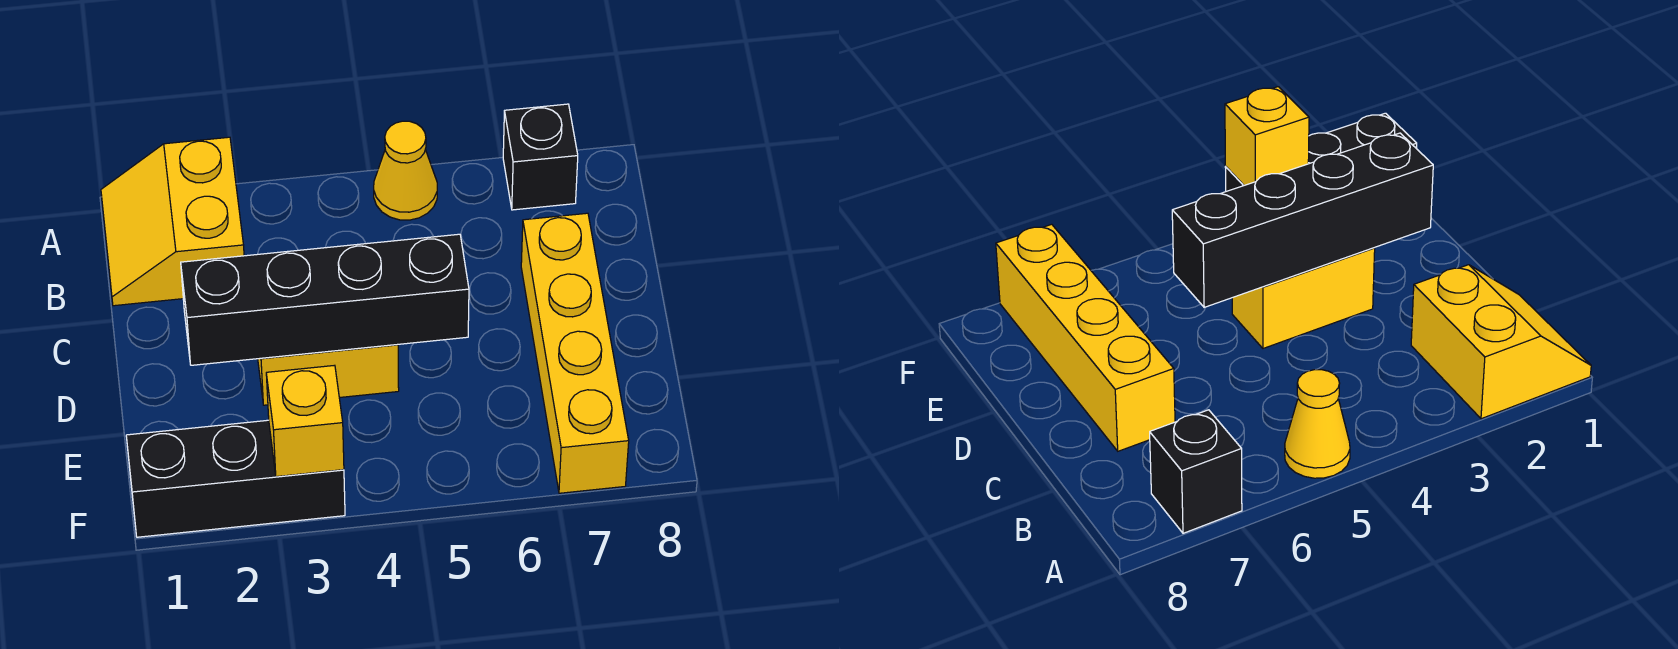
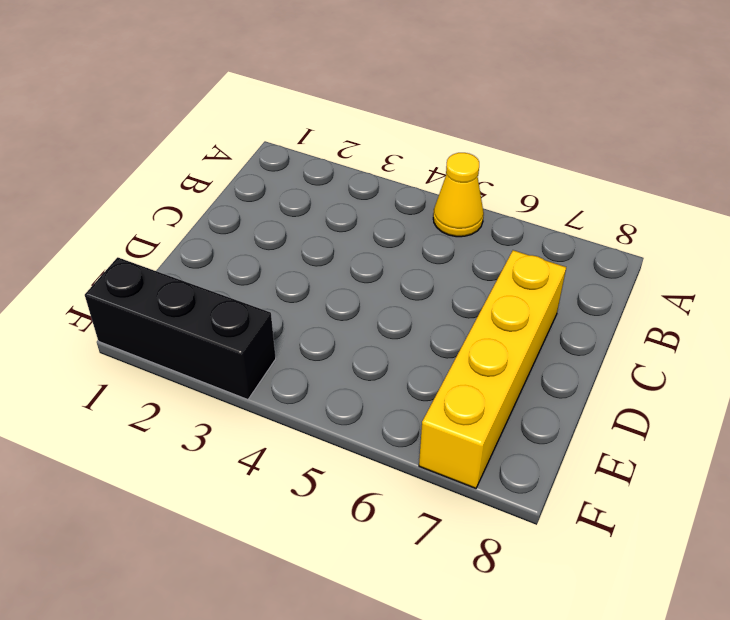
none -> yellow slope A1:B2 level 1 top 2
none -> black brick A7 level 1

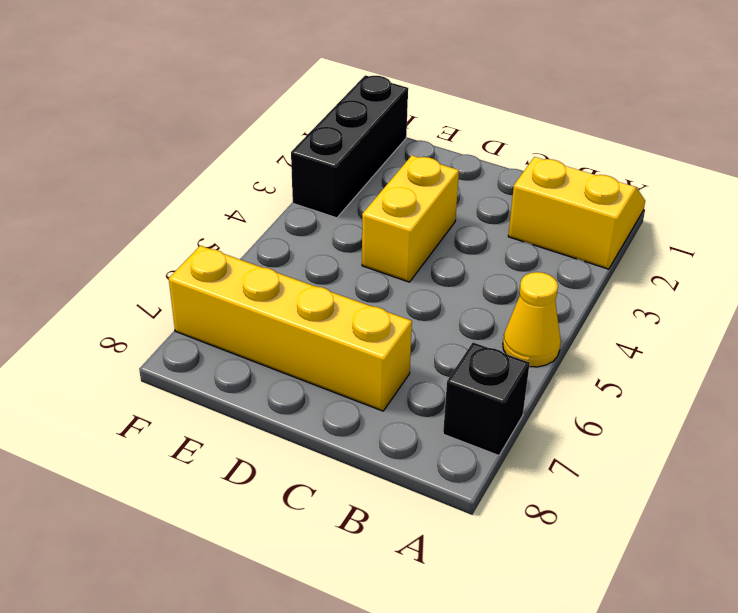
none -> black brick D2:D5 level 2
none -> yellow brick F3 level 2

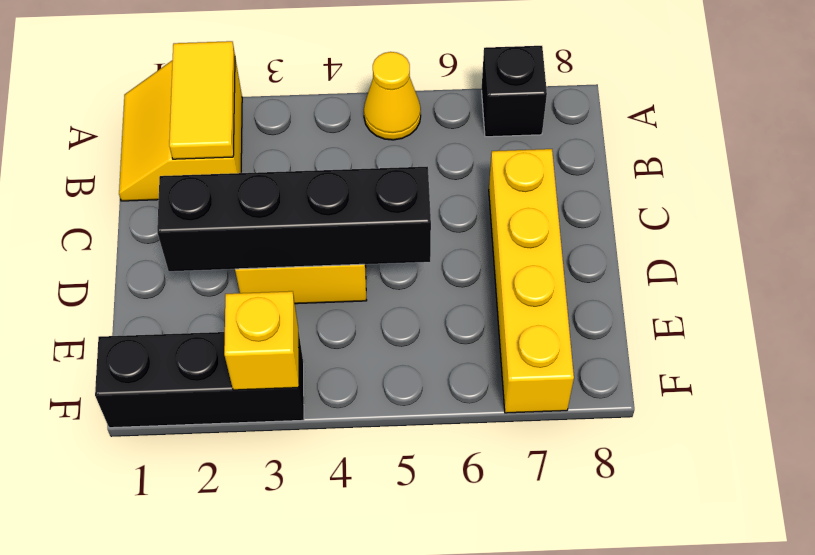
yellow tile A2:B2 level 2 -> none

